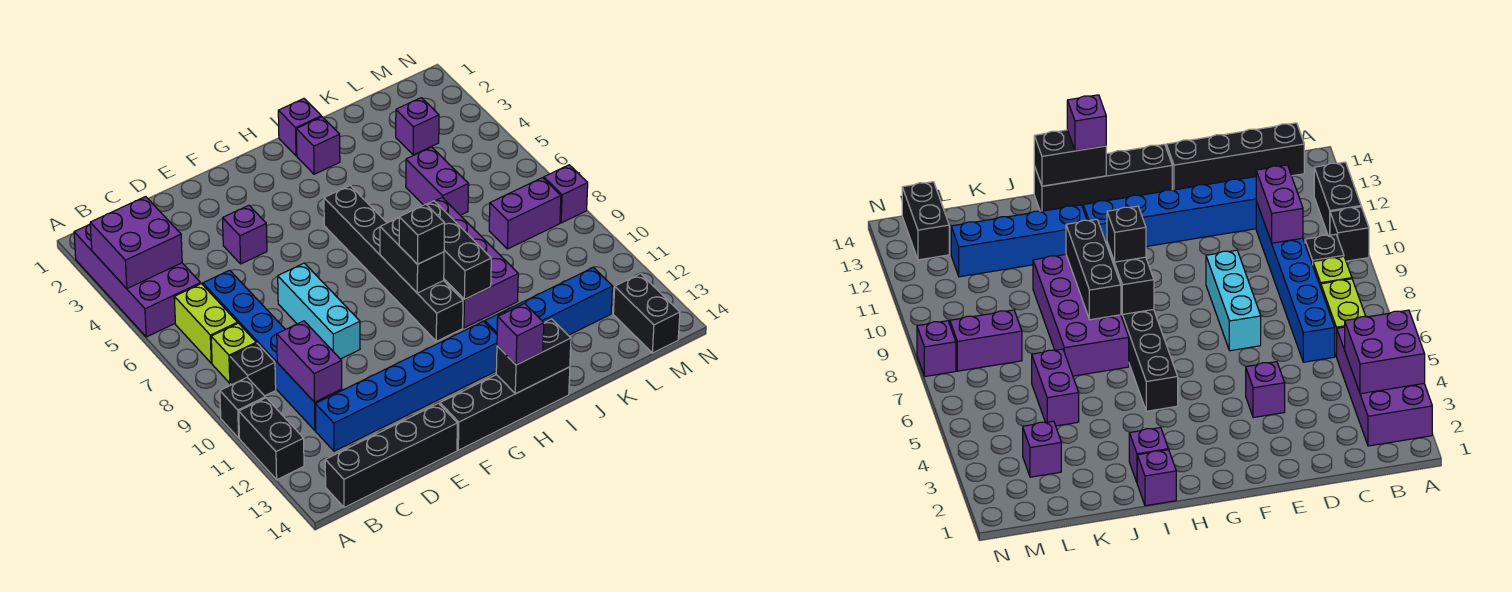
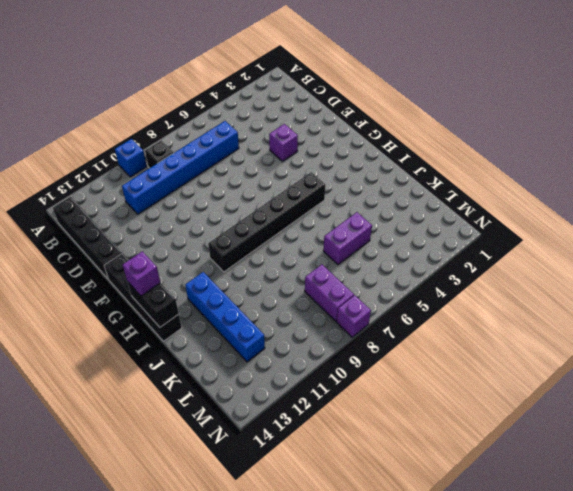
blue brick A10 level 1 -> black brick A10 level 1
none -> purple brick A2:B5 level 1
none -> black brick A11:A12 level 1
none -> lime brick B6:B7 level 1

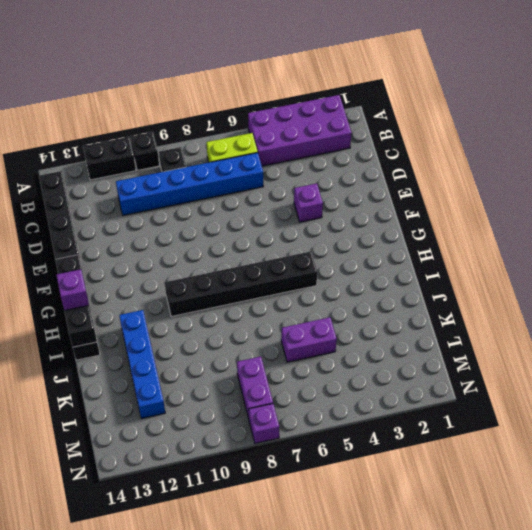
none -> lime brick B8 level 1
none -> blue brick C12:H12 level 1
none -> cyan brick E7:E9 level 1

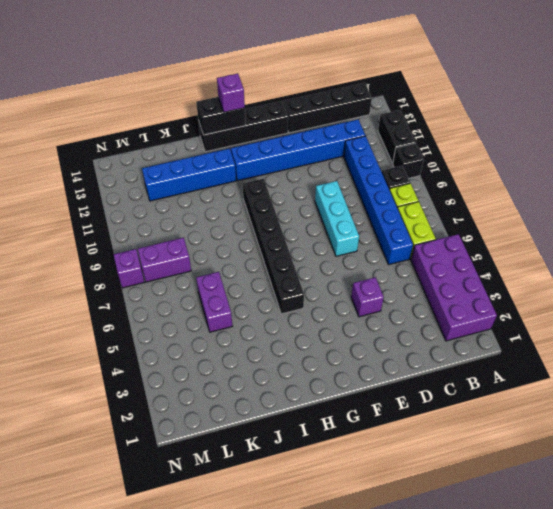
none -> purple brick I1 level 1
none -> purple brick I2 level 1
none -> purple brick I7:J10 level 1

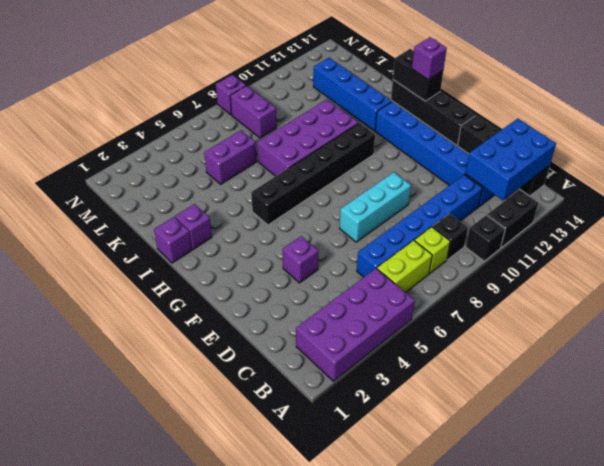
blue brick B12:C14 level 2 -> none
none -> purple brick L3 level 1
none -> black brick M13:M14 level 1
none -> purple brick A3:B4 level 2

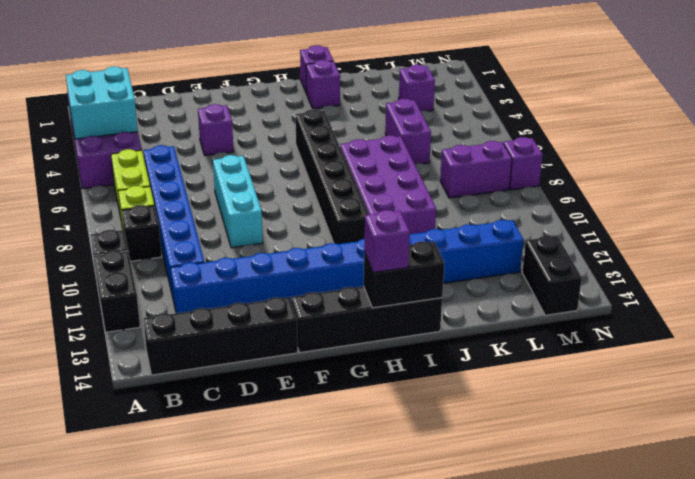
cyan brick A3:B4 level 2 -> purple brick A3:B4 level 2
none -> purple brick C10:C11 level 2
none -> black brick H8:H9 level 2
none -> black brick I8:I10 level 2

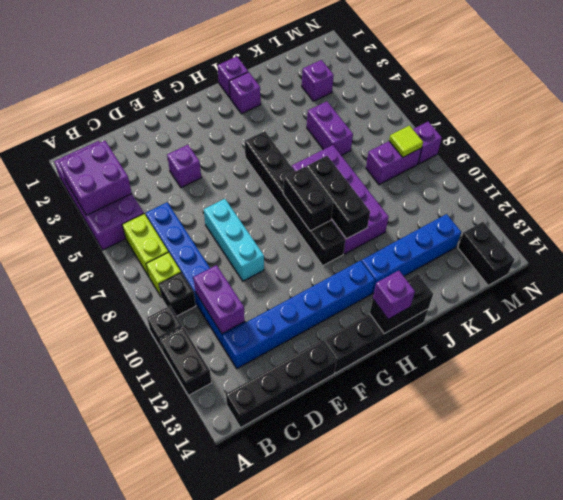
lime tile M8 level 2 -> none
none -> black brick H9 level 3

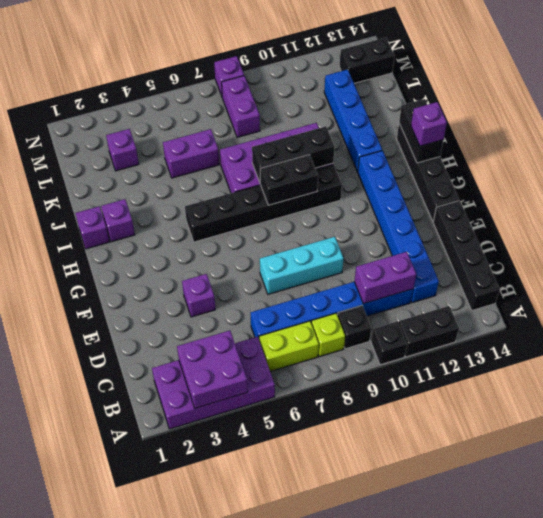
none -> black brick H9 level 3

